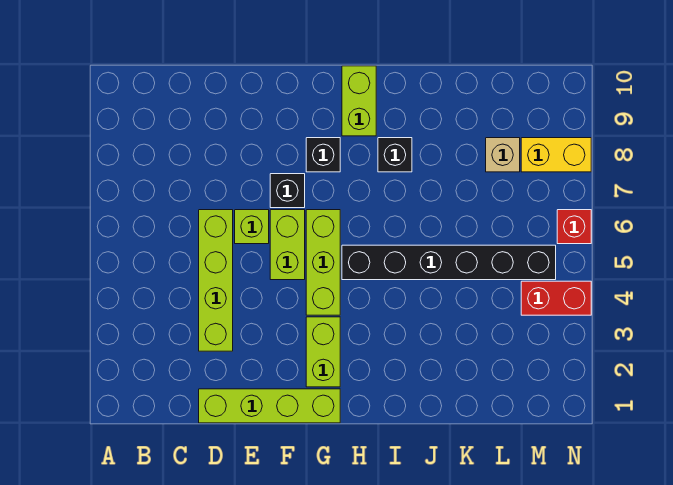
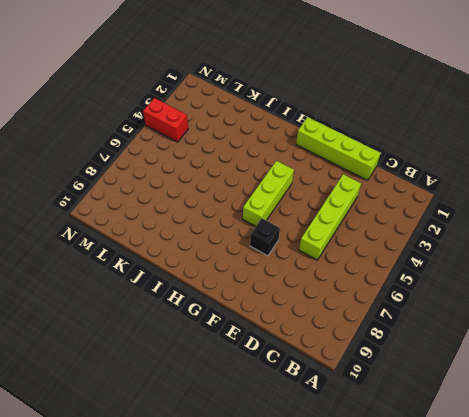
none -> lime brick E6 level 1
none -> lime brick F5:F6 level 1
none -> lime brick G2:G3 level 1

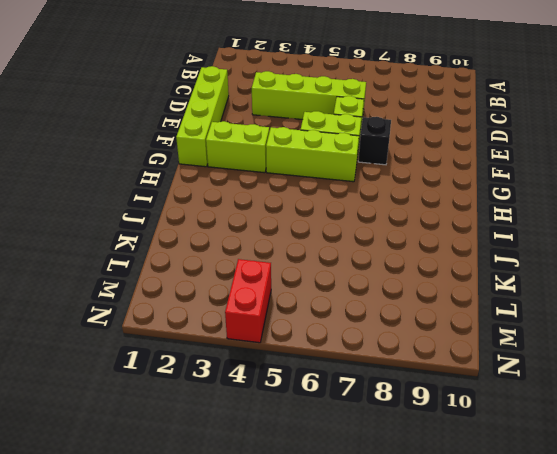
none -> black brick G8 level 1
none -> black brick H5:M5 level 1
none -> lime brick H9:H10 level 1

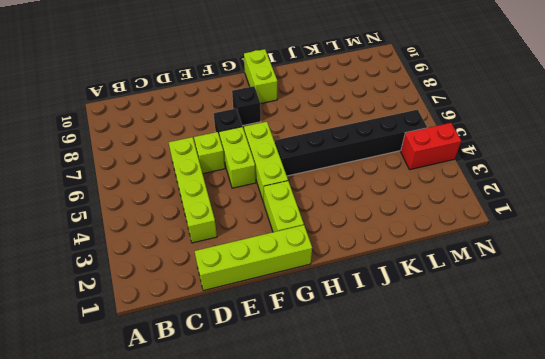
none -> black brick I8 level 1
none -> tan brick L8 level 1
none -> yellow brick M8:N8 level 1

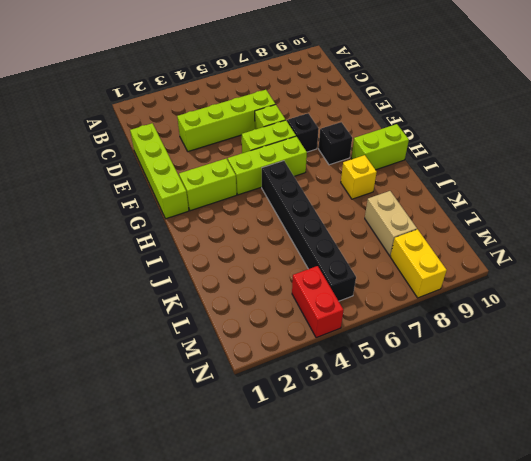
yellow brick I8 level 1 -> black brick I8 level 1
tan brick K8:L8 level 1 -> tan brick L8 level 1
none -> red brick N6 level 1

